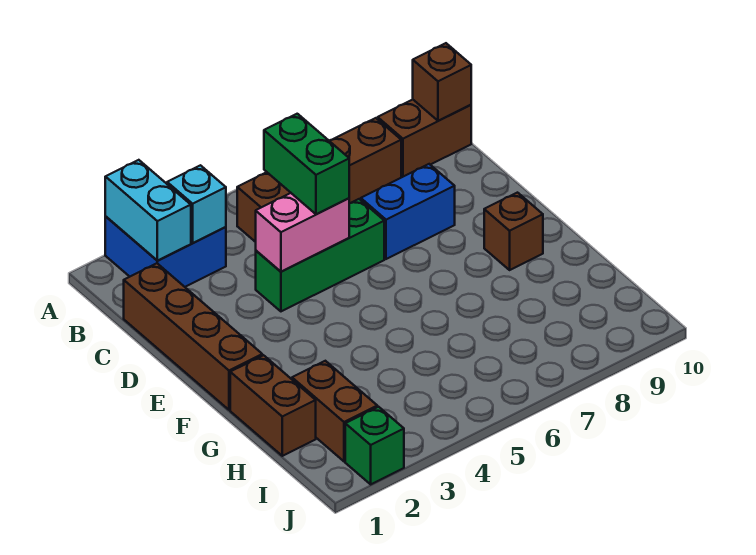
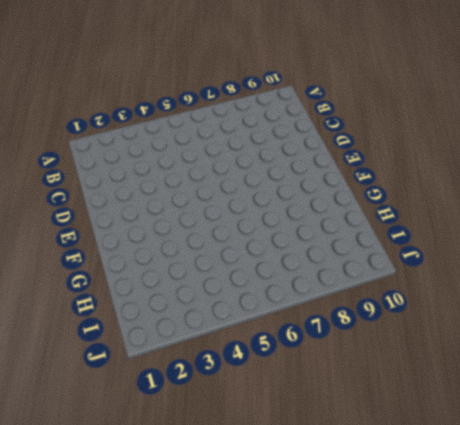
none -> blue brick A2:B3 level 1
none -> brown brick B5:B8 level 1
none -> brown brick B9:B10 level 1

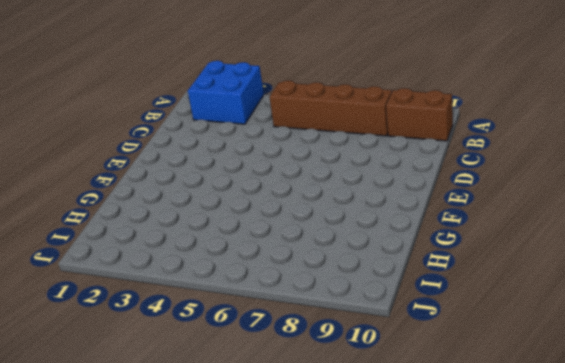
none -> brown brick C1:F1 level 1
none -> green brick D4:D6 level 1
none -> blue brick D7:D8 level 1

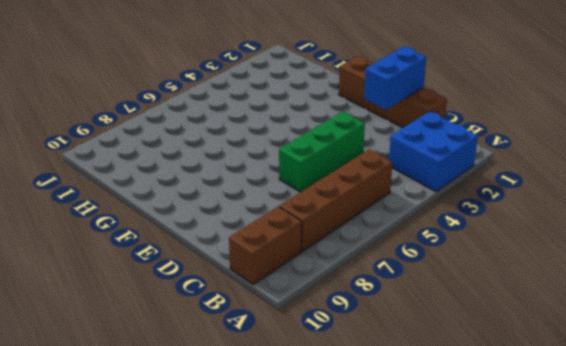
blue brick D1:D2 level 2 -> blue brick D7:D8 level 1
none -> brown brick F9 level 1
none -> brown brick G1:H1 level 1
none -> brown brick H2:I2 level 1

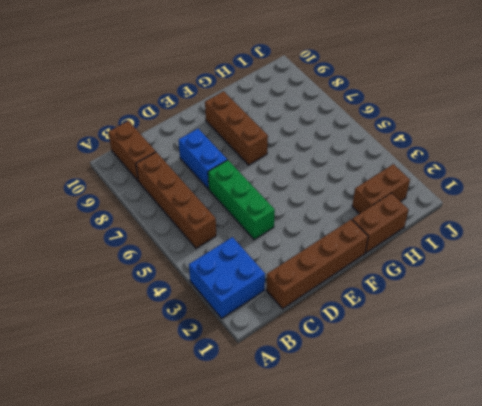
brown brick F7:F9 level 1 -> brown brick F9 level 1
none -> green brick J2 level 1
none -> cyan brick A2:B2 level 2
none -> cyan brick B3 level 2

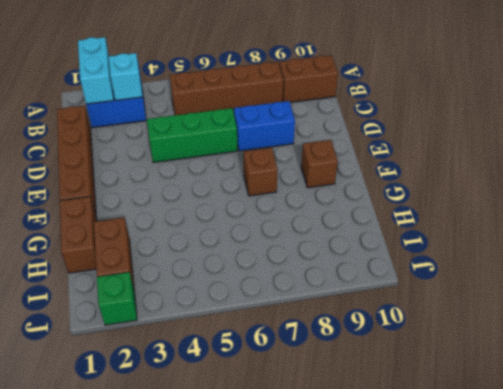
brown brick F7 level 1 -> brown brick B10 level 2
none -> pink brick D4:D5 level 2
none -> green brick C5:D5 level 3

